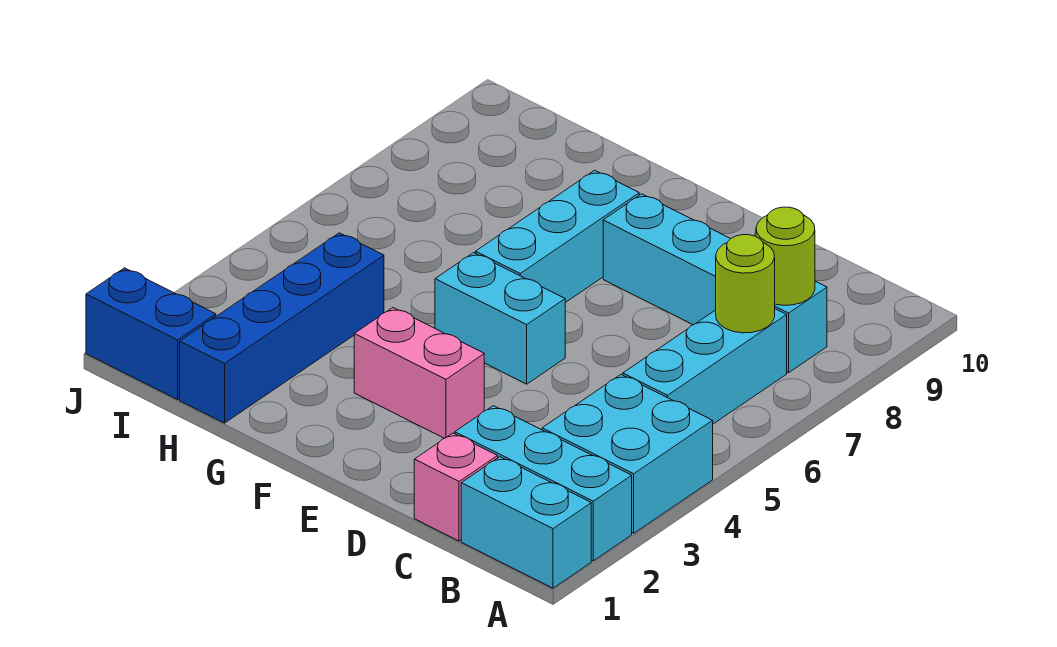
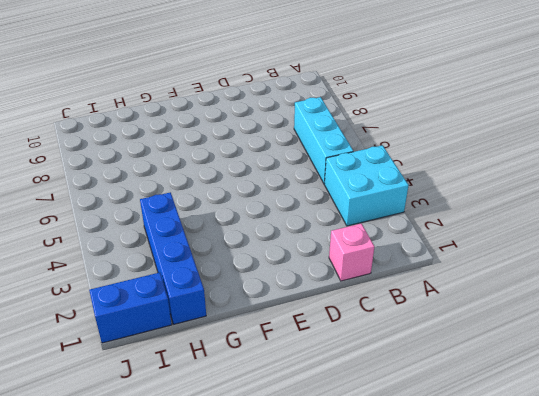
none -> cyan brick A1:B1 level 1
none -> cyan brick A2:C2 level 1
none -> cyan brick B8:E8 level 1

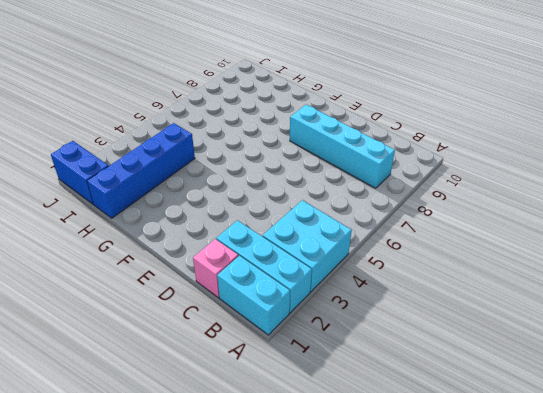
none -> cyan brick B5:B7 level 1
none -> pink brick E3:F3 level 1
none -> cyan brick E5:F5 level 1

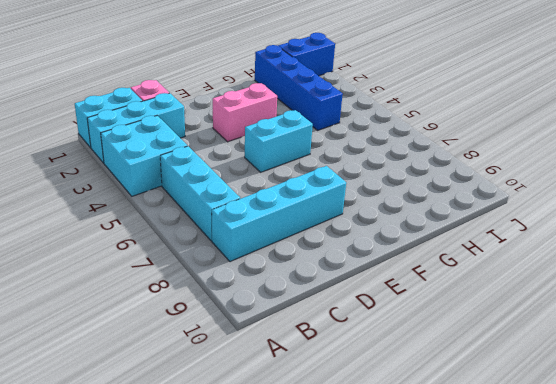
none -> cyan brick F6:F8 level 1
none -> lime round brick B7 level 2
none -> lime round brick B8 level 2

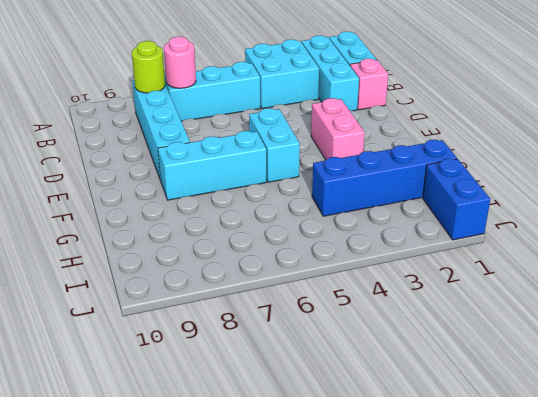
pink round brick B7 level 2 -> lime round brick B7 level 2

